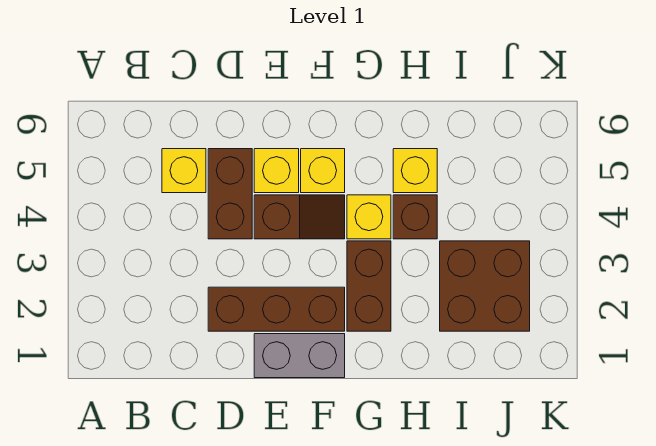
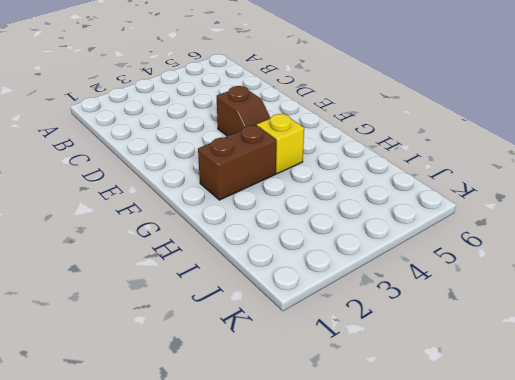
none -> yellow brick C5 level 1
none -> brown brick D2:F2 level 1
none -> brown brick D4:D5 level 1

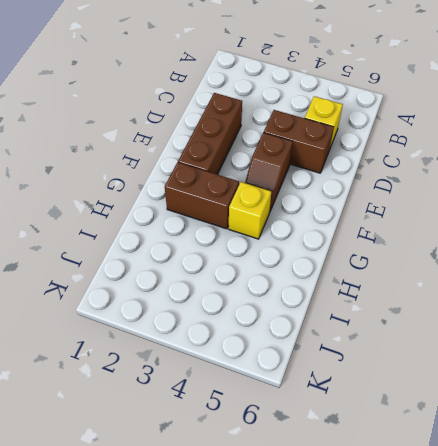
none -> grey brick E1:F1 level 1
none -> yellow brick E5 level 1
none -> yellow brick F5 level 1

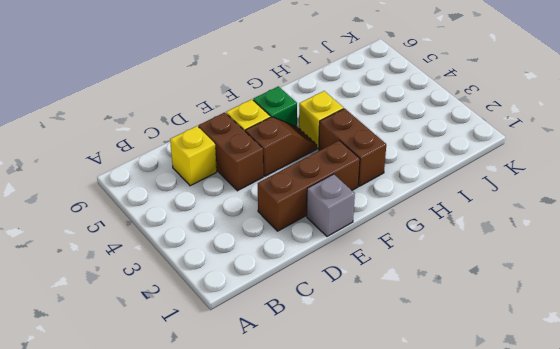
grey brick E1 level 1 -> grey brick E1:F1 level 1
green brick F5 level 1 -> yellow brick F5 level 1
none -> brown brick H4 level 1
none -> yellow brick H5 level 1
none -> brown brick I2:J3 level 1

